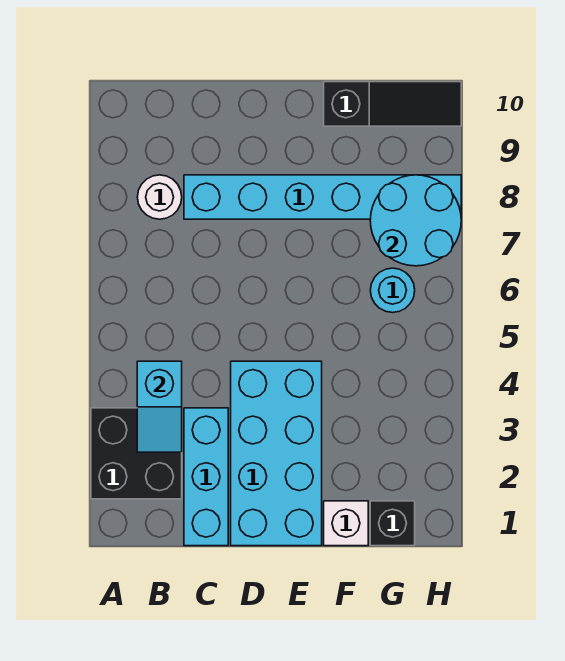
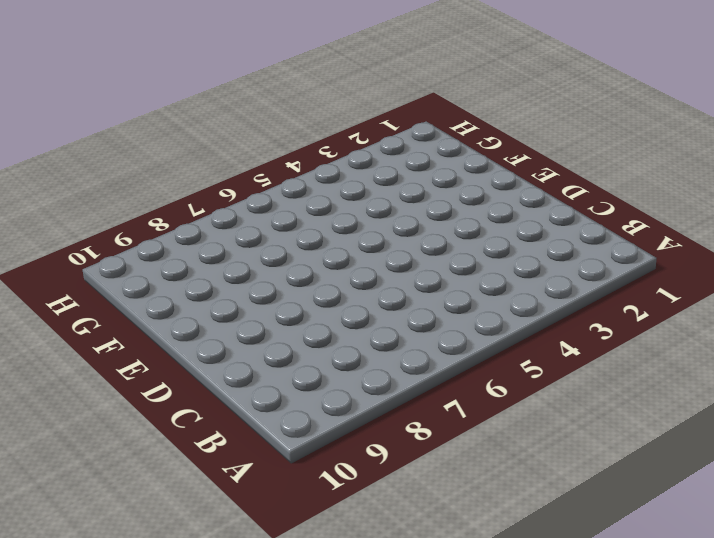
none -> black brick A2:B3 level 1
none -> white round brick B8 level 1

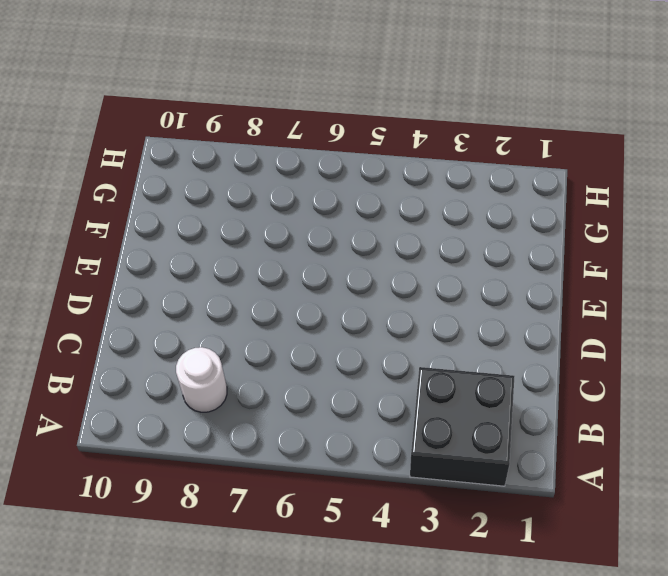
none -> cyan brick C1:C3 level 1
none -> cyan brick C8:H8 level 1

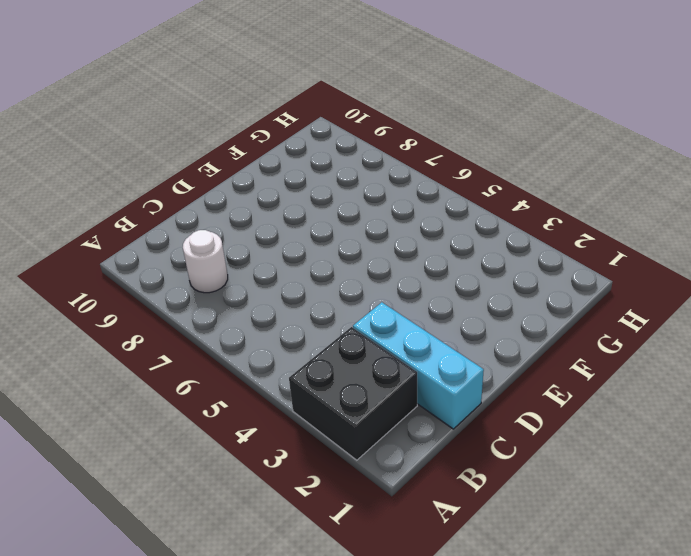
none -> cyan brick C8:H8 level 1
none -> cyan brick D1:E4 level 1

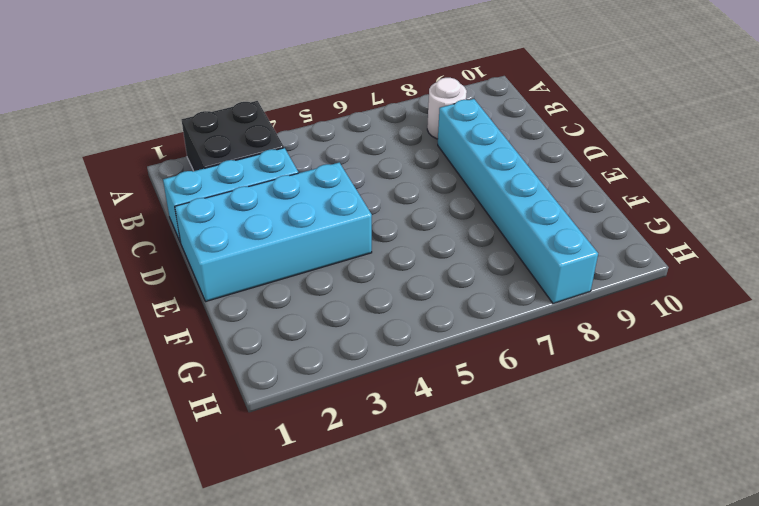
none -> white brick F1 level 1
none -> black slope F10:H10 level 1 top F

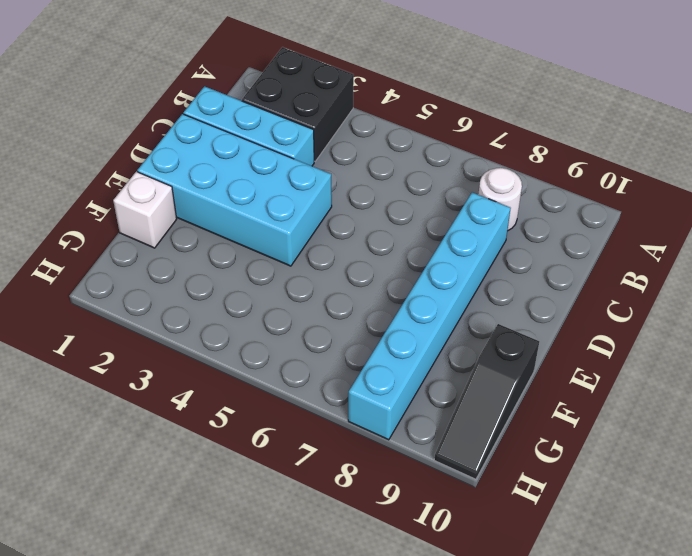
none -> black brick G1 level 1
none -> cyan round brick G6 level 1

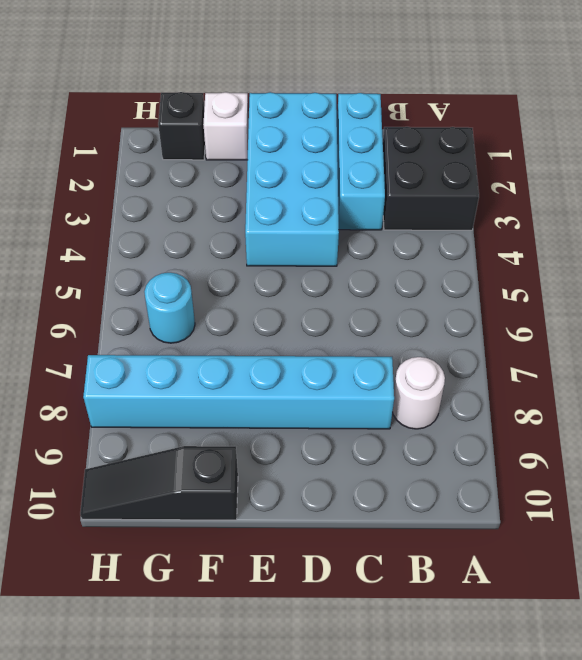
none -> cyan slope B3:B4 level 2 top 4
none -> cyan round brick G7:H8 level 2

